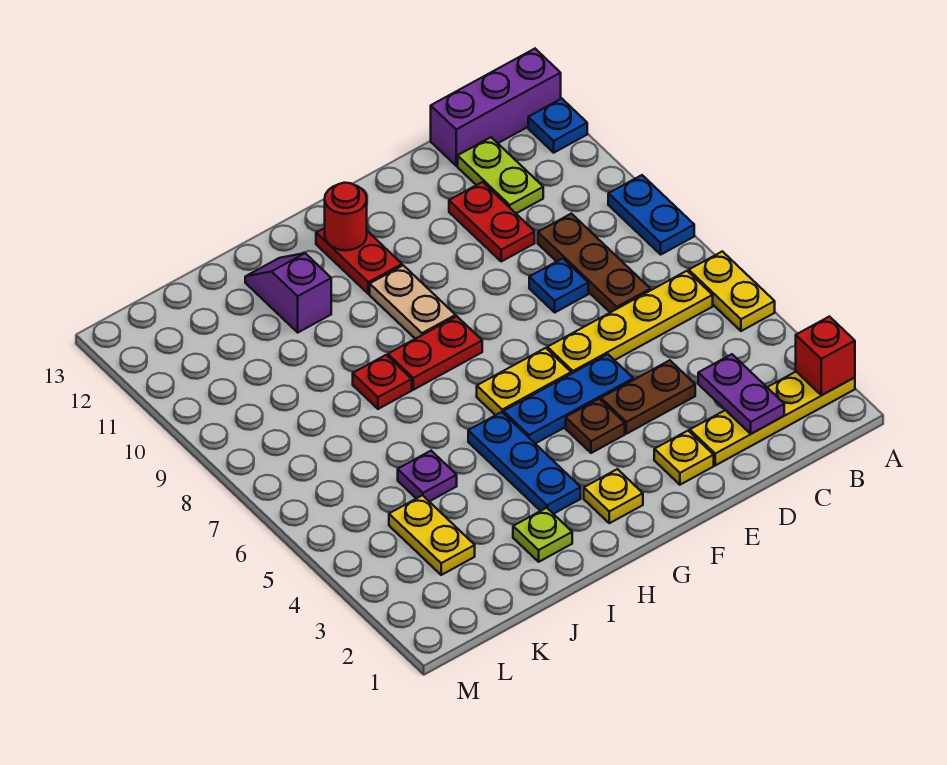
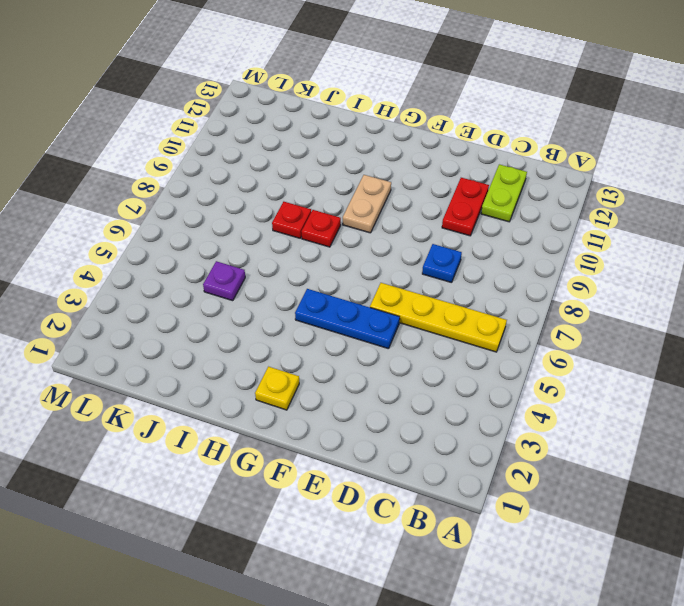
red plate H8 level 1 -> red plate G8:H8 level 1
none -> yellow plate A2:D2 level 1
none -> yellow plate A5:A6 level 1
none -> blue plate A8:A9 level 1

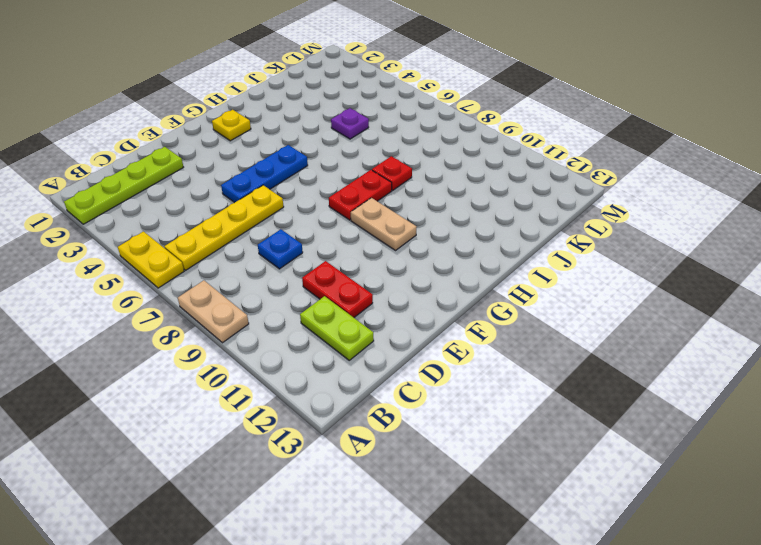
lime plate A2:D2 level 1 -> yellow plate A2:D2 level 1
tan plate A8:A9 level 1 -> blue plate A8:A9 level 1
none -> blue plate A12 level 1
none -> purple brick A13:C13 level 1
none -> brown plate C7:C9 level 1

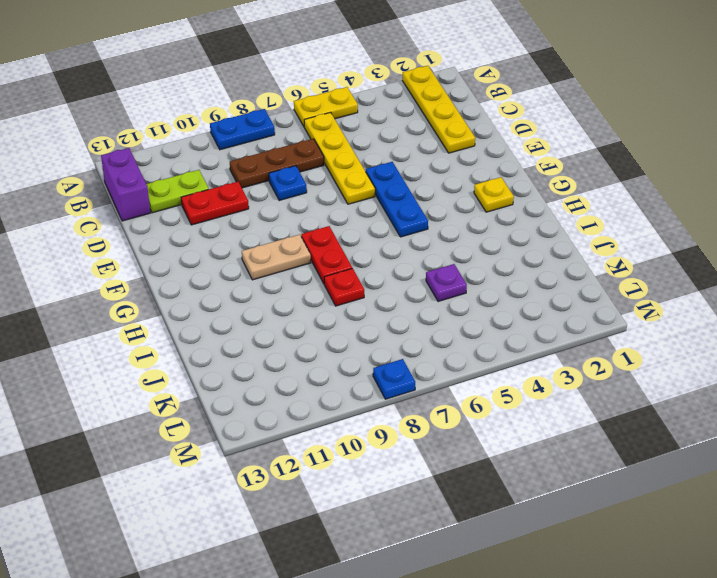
purple brick B13:C13 level 1 -> purple brick A13:C13 level 1
blue plate M8 level 1 -> blue plate A12 level 1
none -> brown plate D4:E4 level 1
none -> yellow plate E2 level 1
none -> brown plate F4 level 1

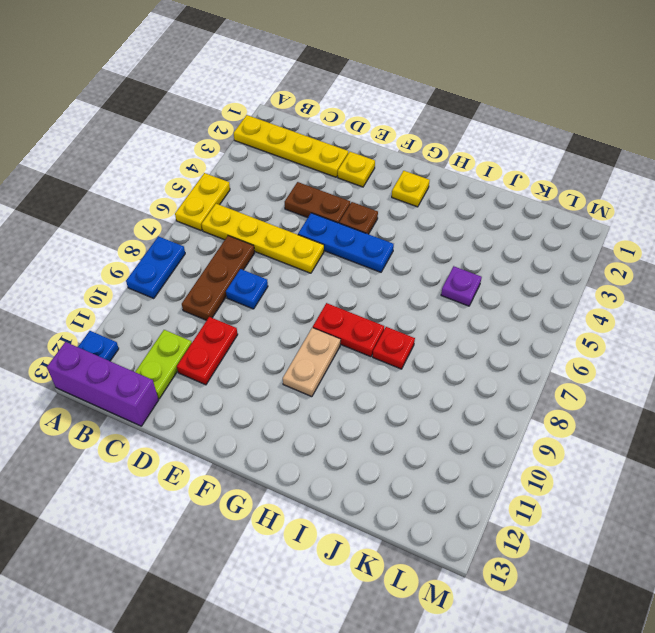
none -> yellow plate F6:G6 level 1
none -> red plate G11:G12 level 1
none -> blue plate H3:H5 level 1

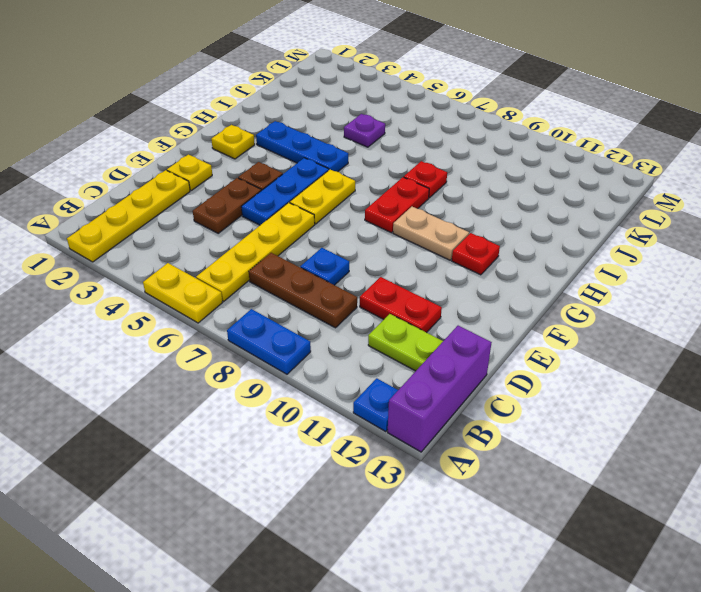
red plate G11 level 1 -> red plate G11:G12 level 1
none -> lime plate I2 level 1
none -> purple slope I11:I12 level 1 top 11
none -> yellow plate K3:K4 level 1

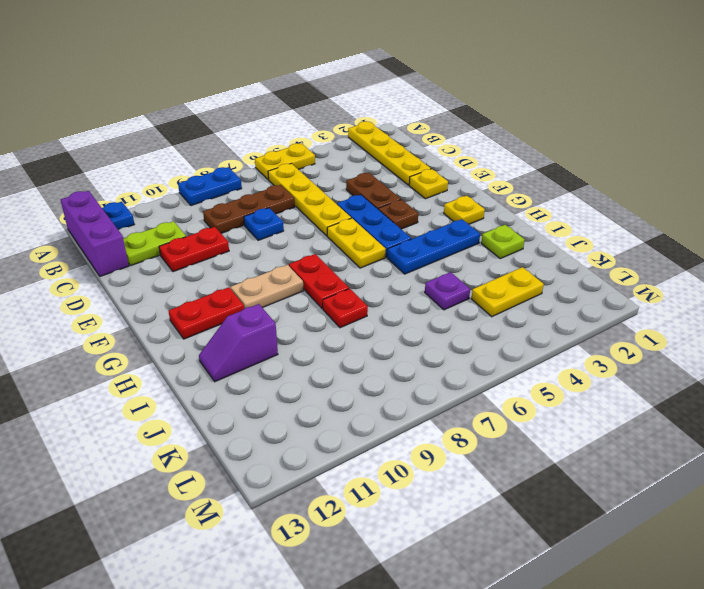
none -> red brick A2 level 2
none -> purple plate C2:C3 level 2
none -> red round brick G12 level 2

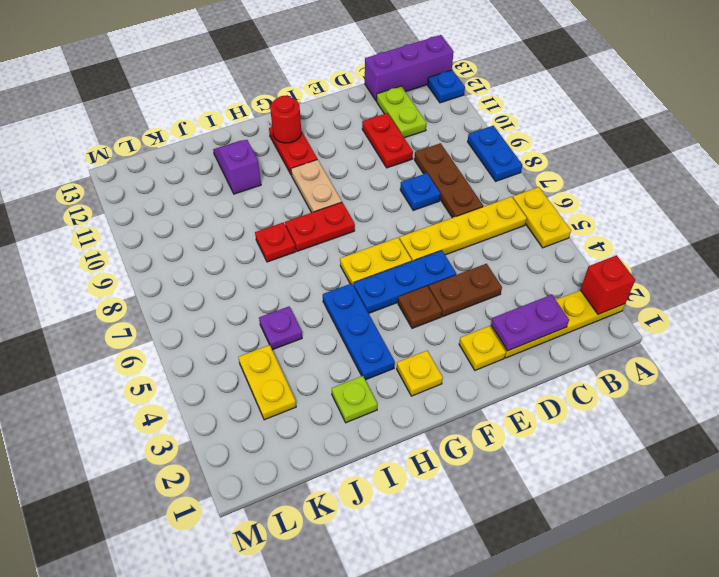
purple plate C2:D2 level 2 -> purple plate C2:C3 level 2

